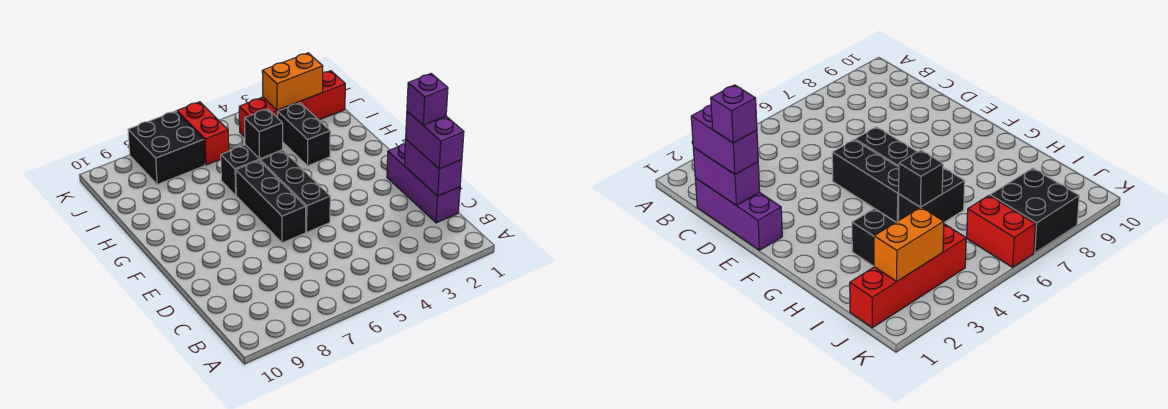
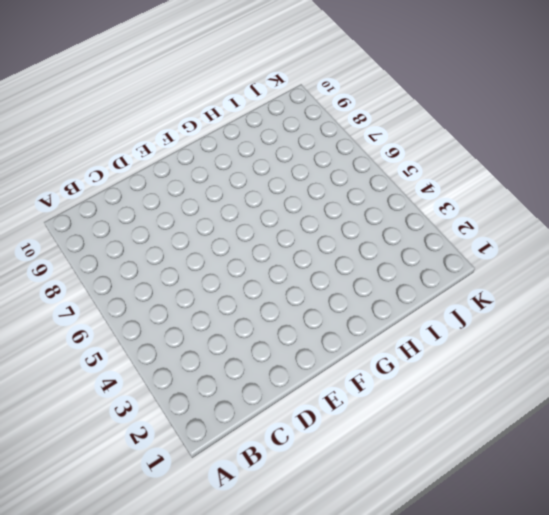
none -> purple brick C1:E1 level 1
none -> black brick E5:G5 level 1
none -> black brick E6:G6 level 1

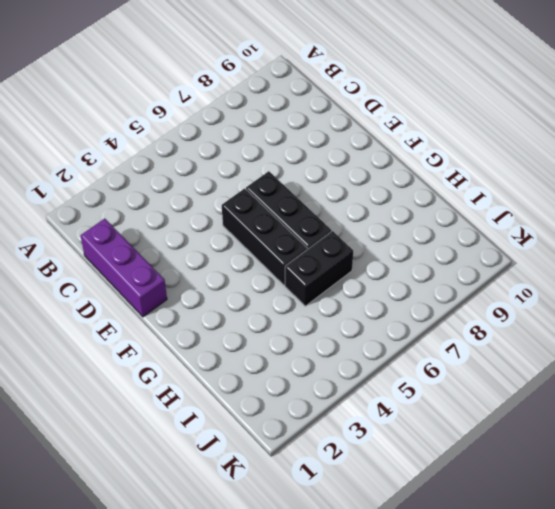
none -> black brick H3:I3 level 1
none -> red brick J1:J4 level 1
none -> red brick J6:K6 level 1

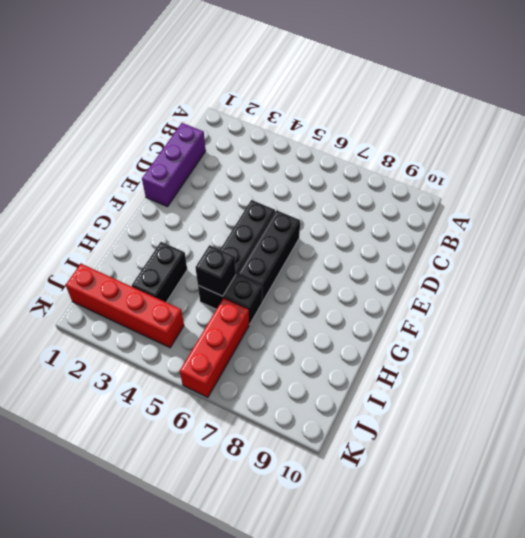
red brick I6:K6 level 1 -> red brick J6:K6 level 1
none -> black brick J7:K8 level 1
none -> purple brick C1:D1 level 2
none -> orange brick J2:J3 level 2

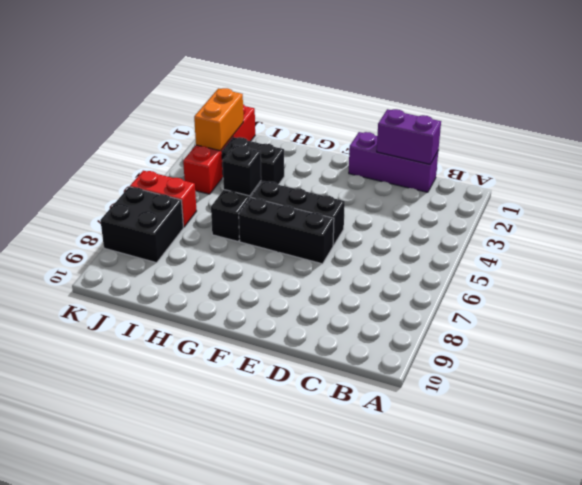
none -> purple brick C1:D1 level 3
none -> purple brick D1 level 4

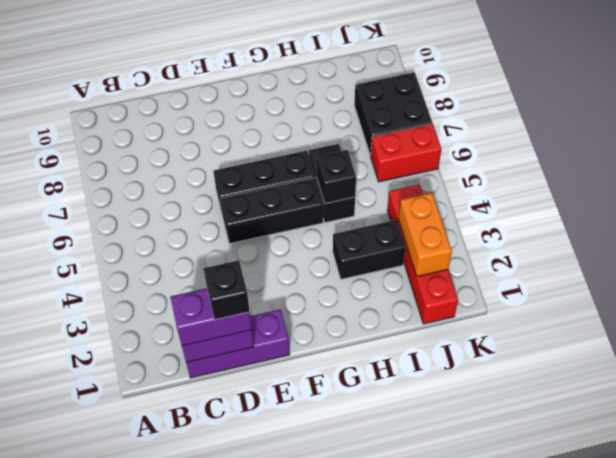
black brick D1 level 4 -> purple brick D1 level 4

